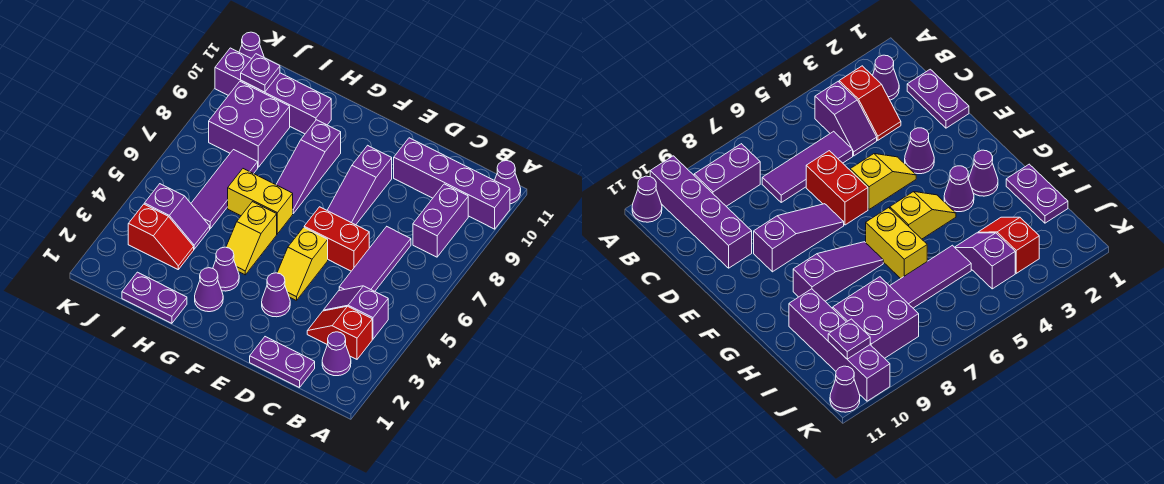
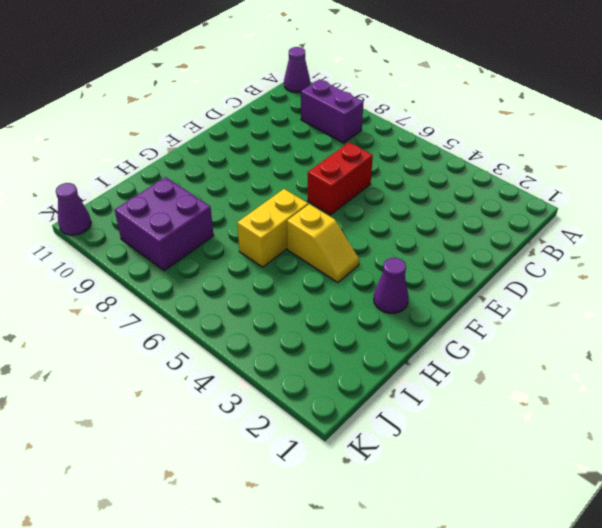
none -> purple brick A10:D10 level 1
none -> purple cone B2 level 1
none -> red slope B3:C3 level 1 top B

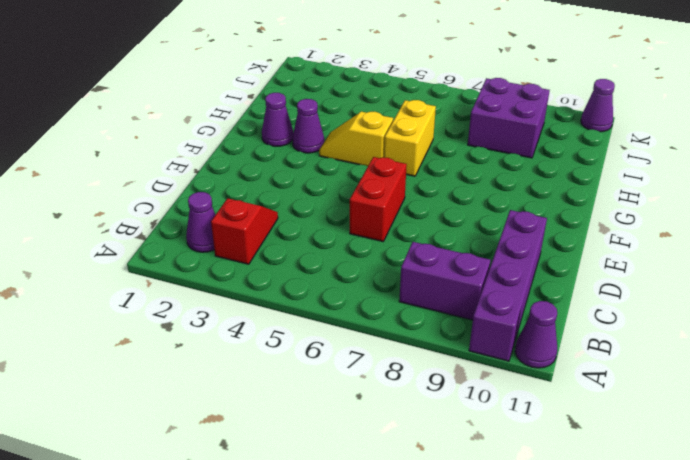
none -> purple slope B4:C4 level 1 top B
none -> purple plate C1:D1 level 1
none -> purple tile C5:C7 level 1

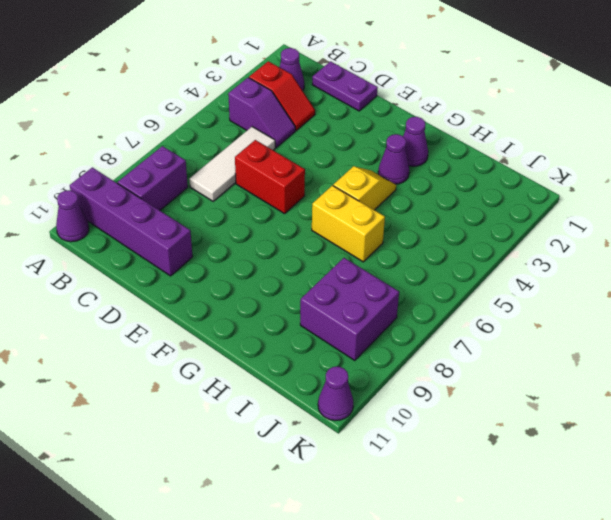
white tile C5:C7 level 1 -> purple tile C5:C7 level 1
none -> purple cone E3 level 1
none -> yellow slope E4:E5 level 1 top 5
none -> purple slope E7:E9 level 1 top 9

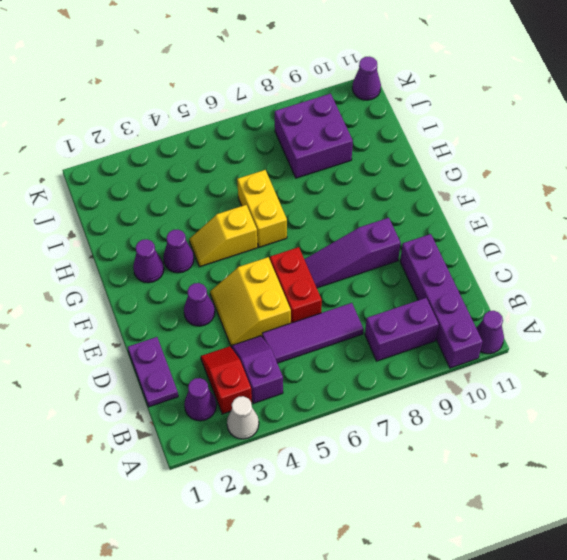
white cone A3 level 1 -> none
yellow slope D4:E5 level 1 top 5 -> yellow slope E4:E5 level 1 top 5
none -> purple slope G7:G9 level 1 top 9
none -> purple plate H1:I1 level 1
none -> purple brick H10:K10 level 1

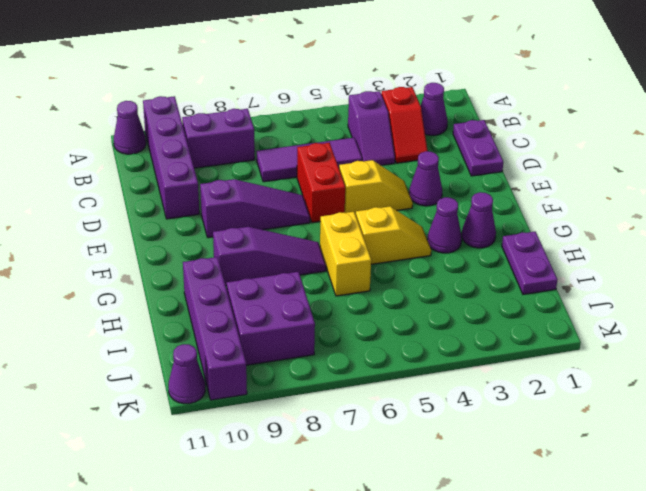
none -> red slope I3:J3 level 1 top J
none -> purple slope I4:J4 level 1 top J
none -> purple tile I5:I7 level 1

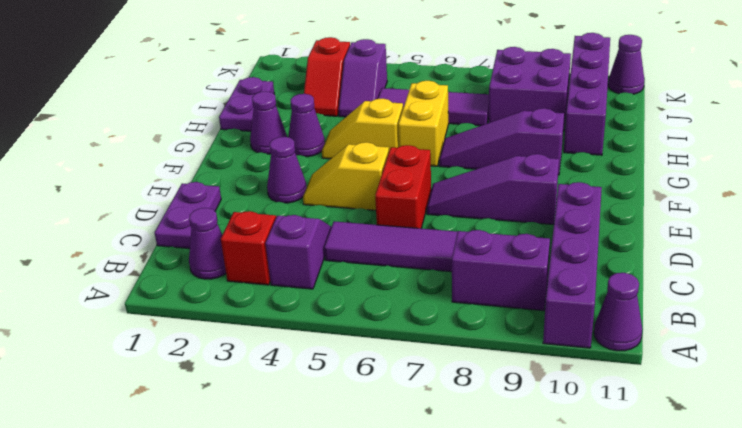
none -> purple plate J10 level 2

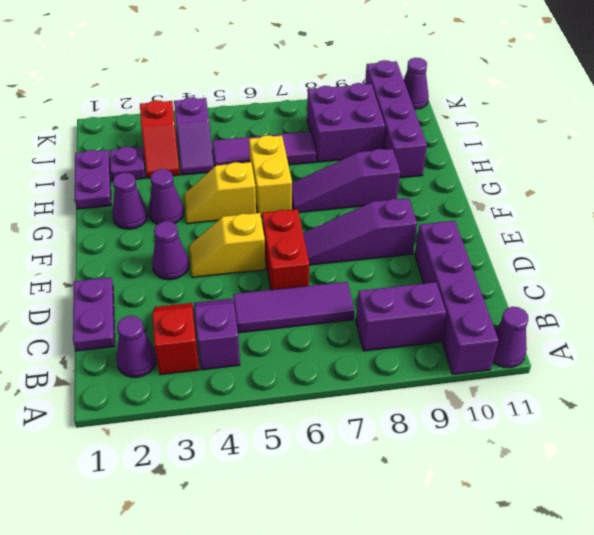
purple plate I2 level 1 -> purple plate J10 level 2

